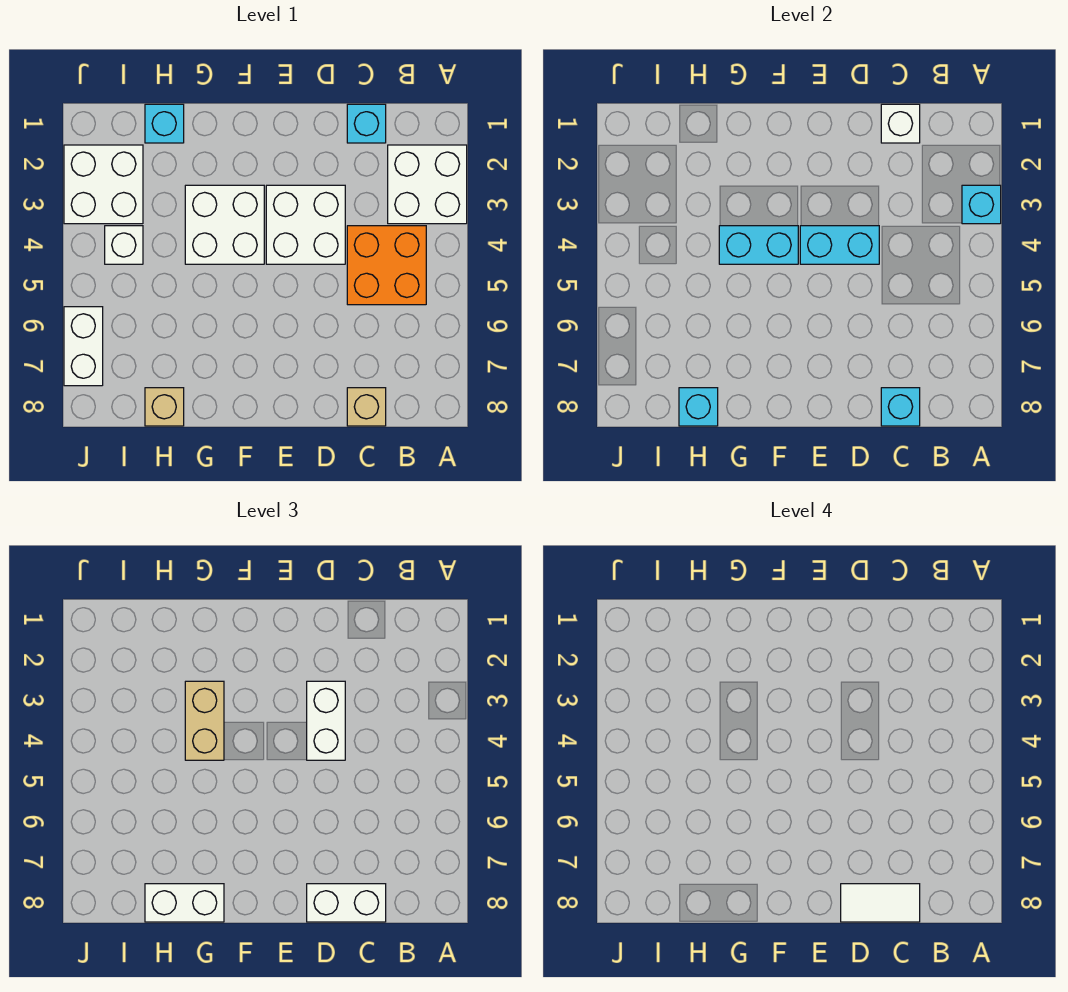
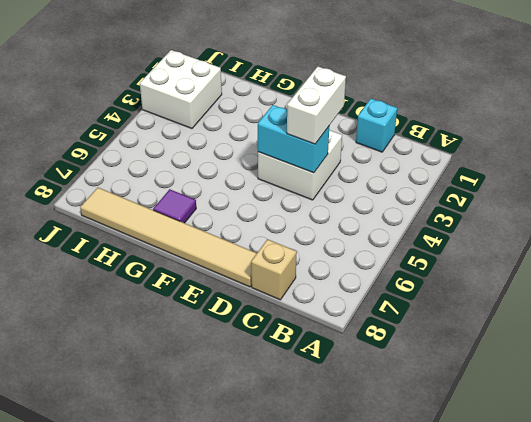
tan tile D8:I8 level 1 -> tan brick H8 level 1
purple tile G7 level 1 -> none
none -> white brick A2:B3 level 1
none -> orange brick B4:C5 level 1
none -> white brick F3:G4 level 1

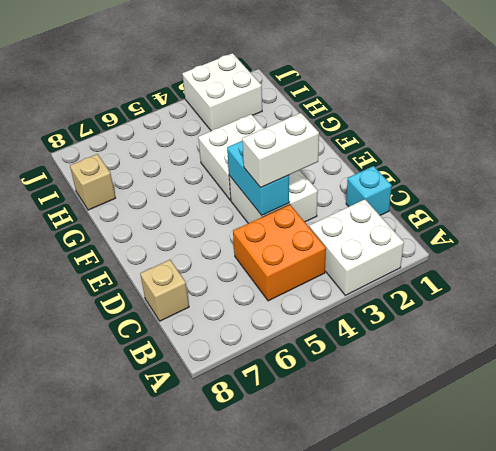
none -> cyan brick H1 level 1
none -> white brick I4 level 1
none -> white brick J6:J7 level 1

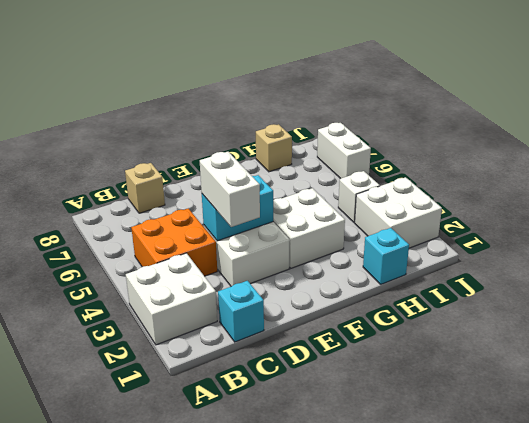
none -> cyan brick A3 level 2
none -> white brick C1 level 2
none -> cyan brick C8 level 2

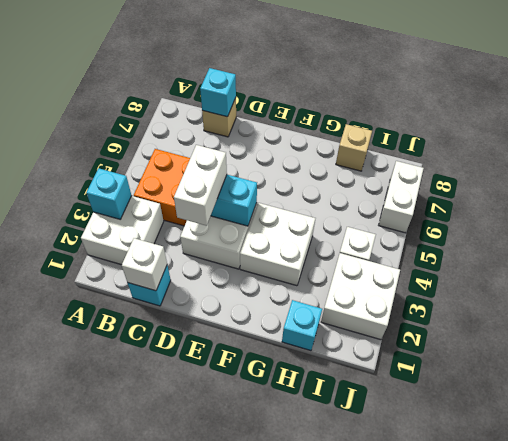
none -> cyan brick F4:G4 level 2
none -> cyan brick H8 level 2
none -> white brick C8:D8 level 3

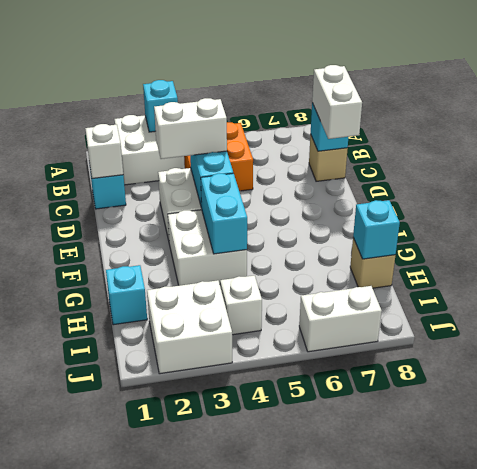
none -> tan brick G3:G4 level 3
none -> white brick G8:H8 level 3
none -> white tile C8:D8 level 4

